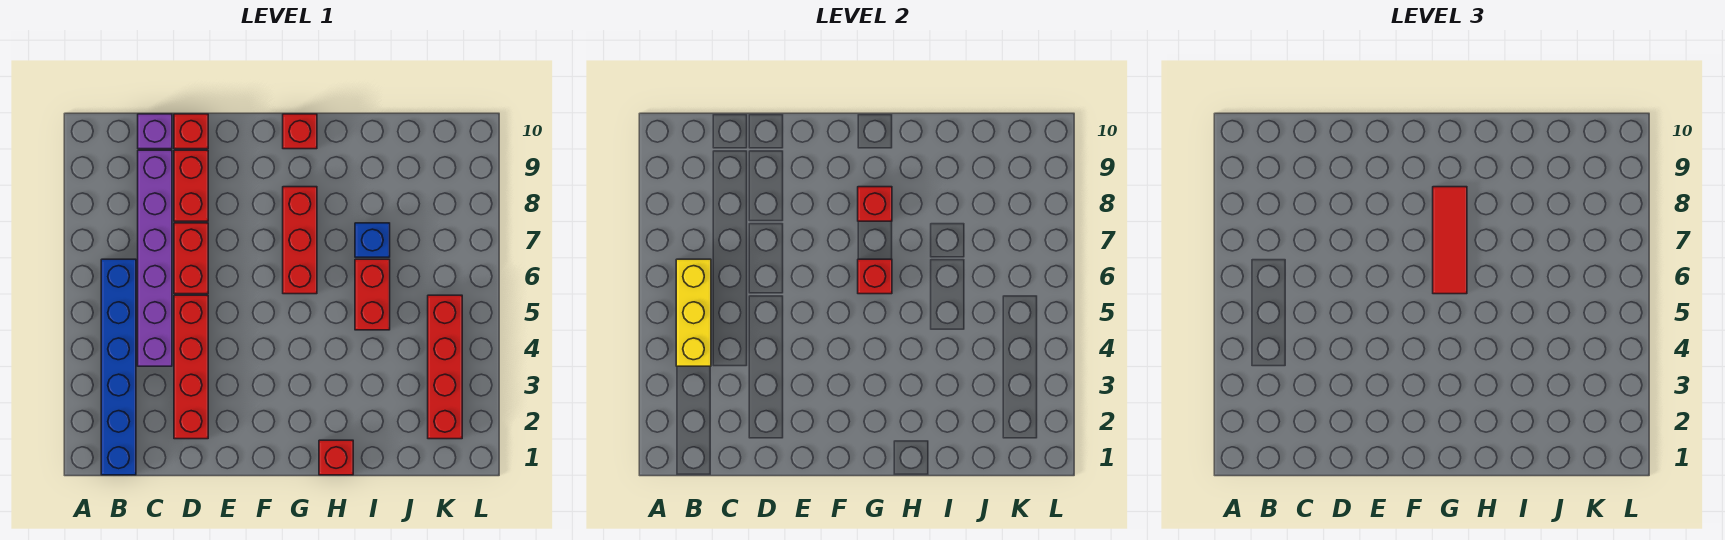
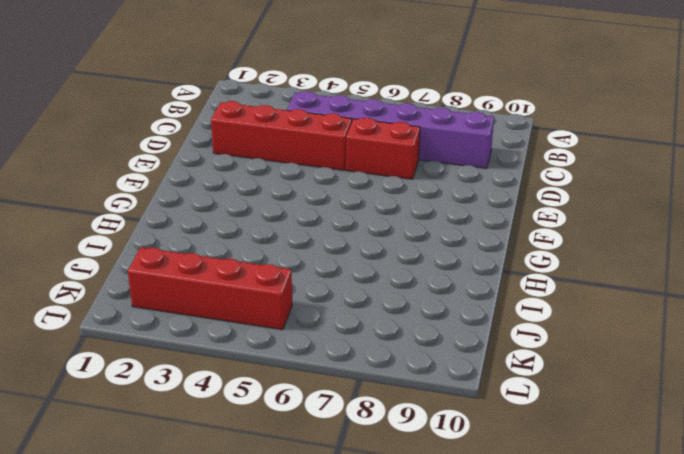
none -> blue brick B1:B6 level 1
none -> purple brick C10 level 1
none -> red brick D8:D9 level 1

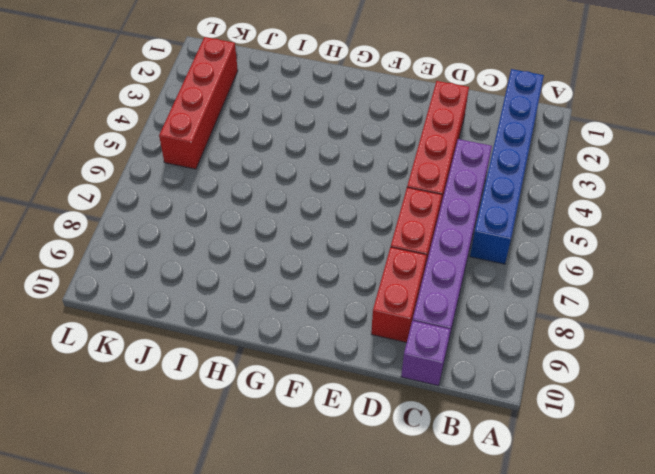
none -> red brick D10 level 1
none -> red brick G6:G8 level 1
none -> red brick G10 level 1

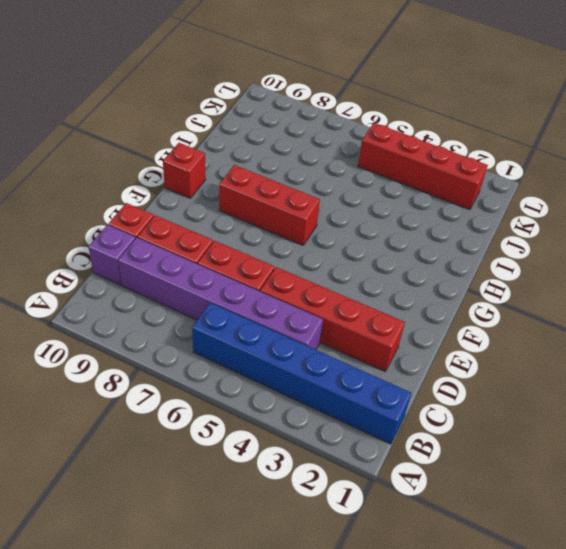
none -> red brick H1 level 1
none -> red brick I5:I6 level 1
none -> blue brick I7 level 1

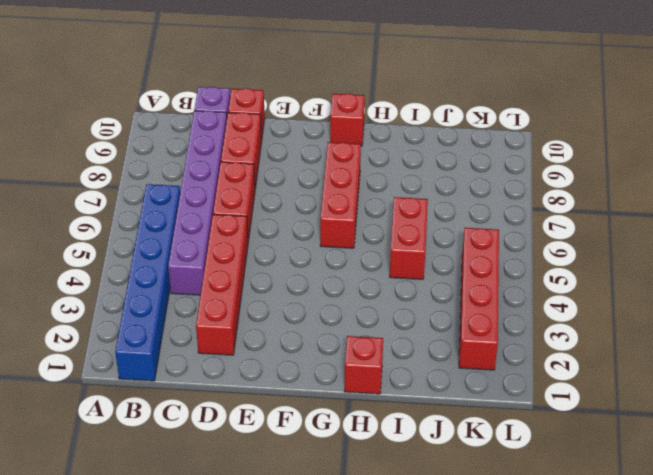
none -> blue brick I7 level 1
none -> yellow brick B4:B6 level 2
none -> red brick G6 level 2

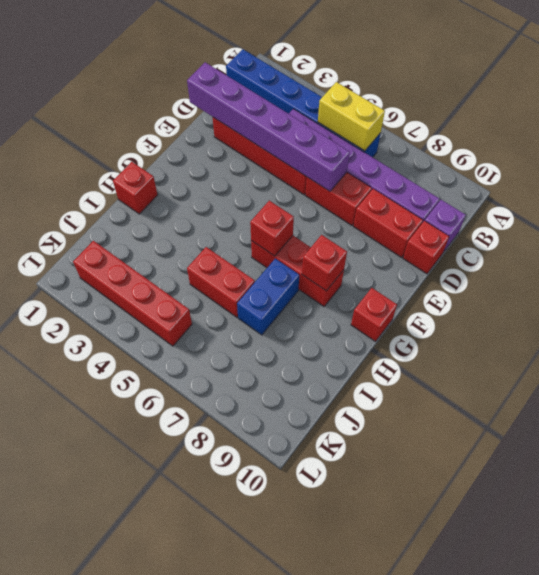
yellow brick B5:B6 level 2 -> yellow brick B4:B6 level 2
purple brick D1:D6 level 2 -> none
blue brick H7:I7 level 1 -> blue brick I7 level 1
none -> red tile G6:G8 level 3

